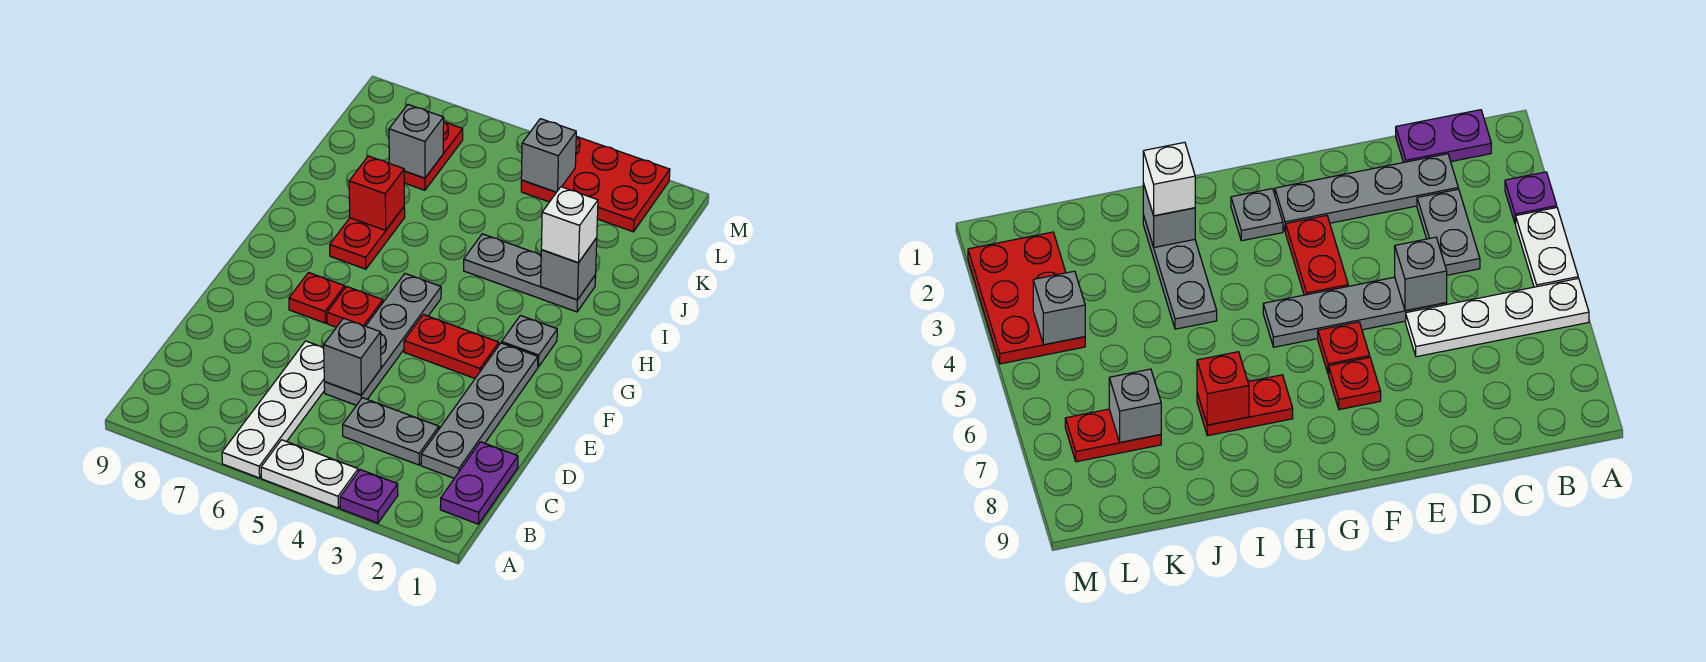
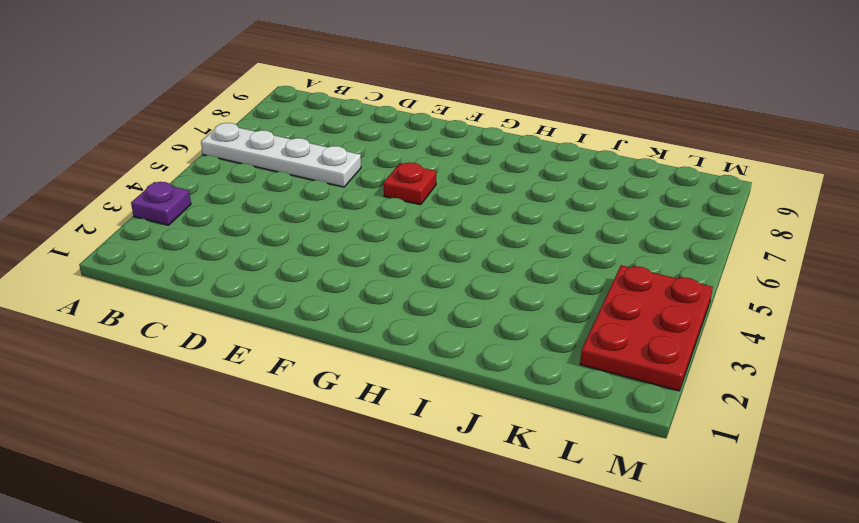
none -> white plate A4:A5 level 1
none -> purple plate B1:C1 level 1
none -> grey plate C2:F2 level 1

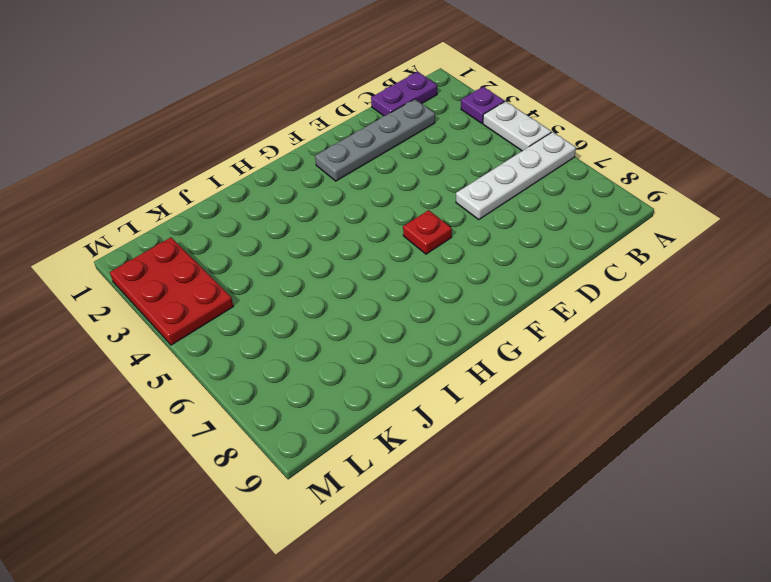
none -> grey plate C3:C4 level 1
none -> grey plate D5:G5 level 1
none -> red plate F3:F4 level 1

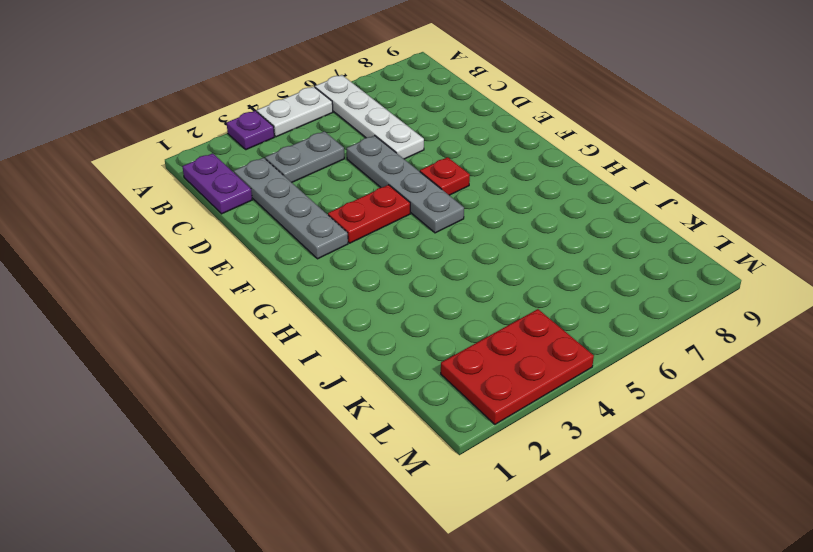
none -> red plate F7 level 1
none -> grey plate G2 level 1
none -> red plate H7:I7 level 1

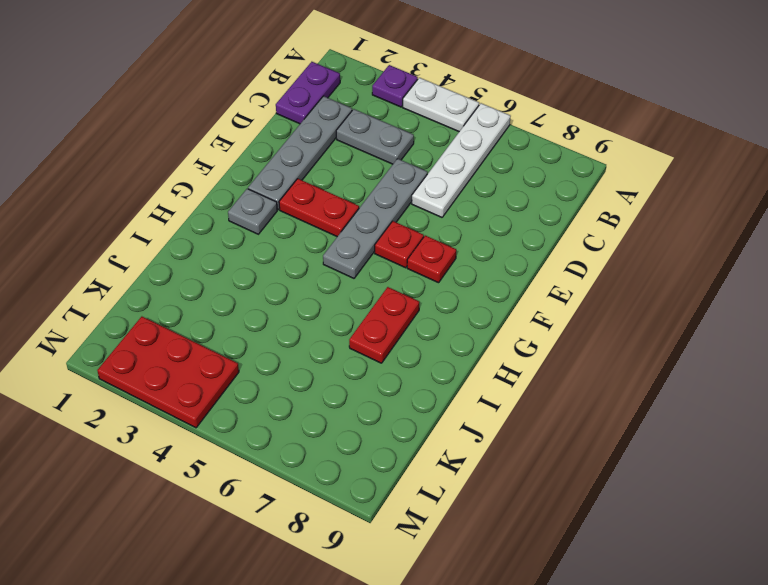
none -> grey plate I2:I4 level 1
none -> red plate K7:L7 level 1
none -> grey brick D5 level 2

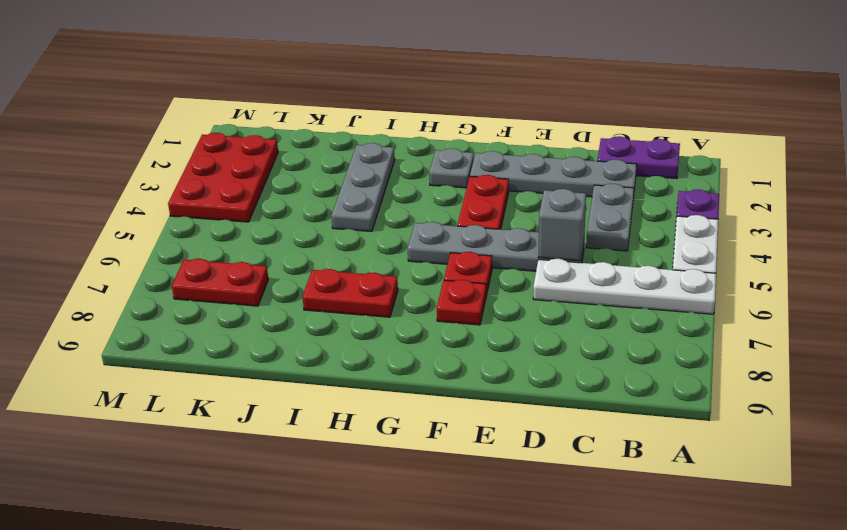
none -> grey brick I2 level 2
none -> red brick I7 level 2
none -> grey brick K7 level 2

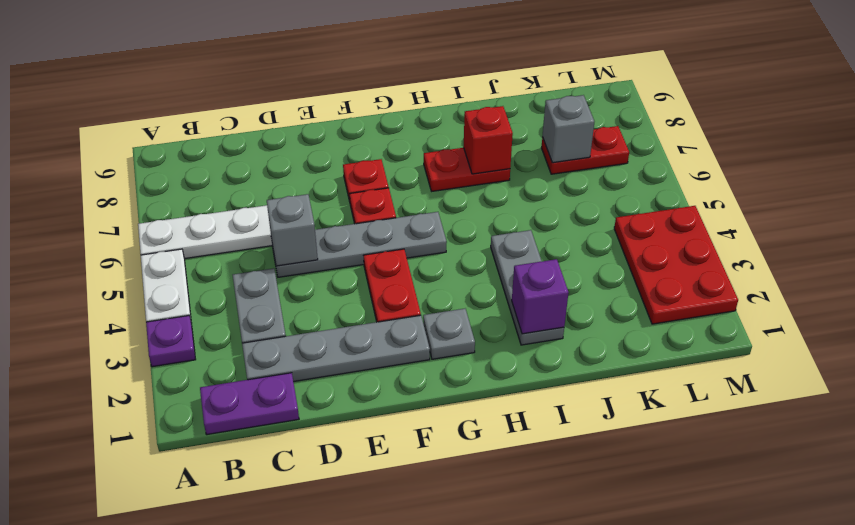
purple brick I2 level 2 -> grey brick I2 level 2
none -> grey brick L4 level 2
none -> white brick I2 level 3

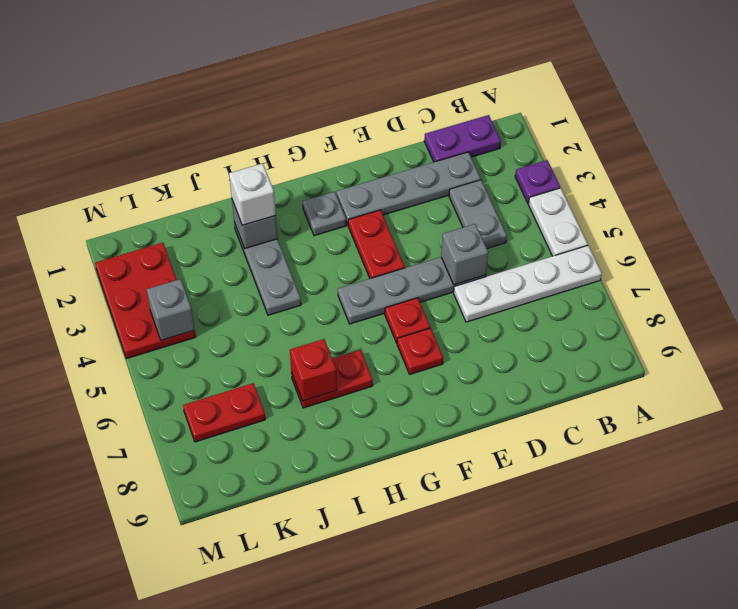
none -> grey brick K7 level 2

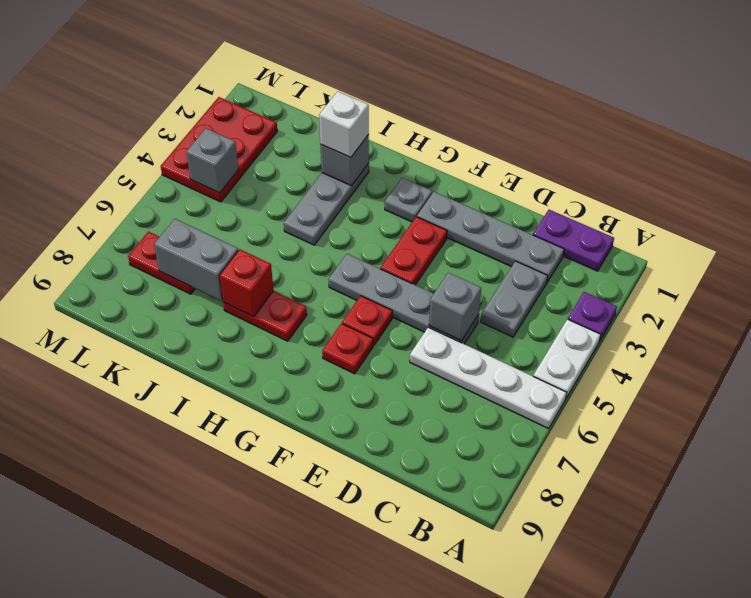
grey brick J7:K7 level 2 -> grey brick K7 level 2

